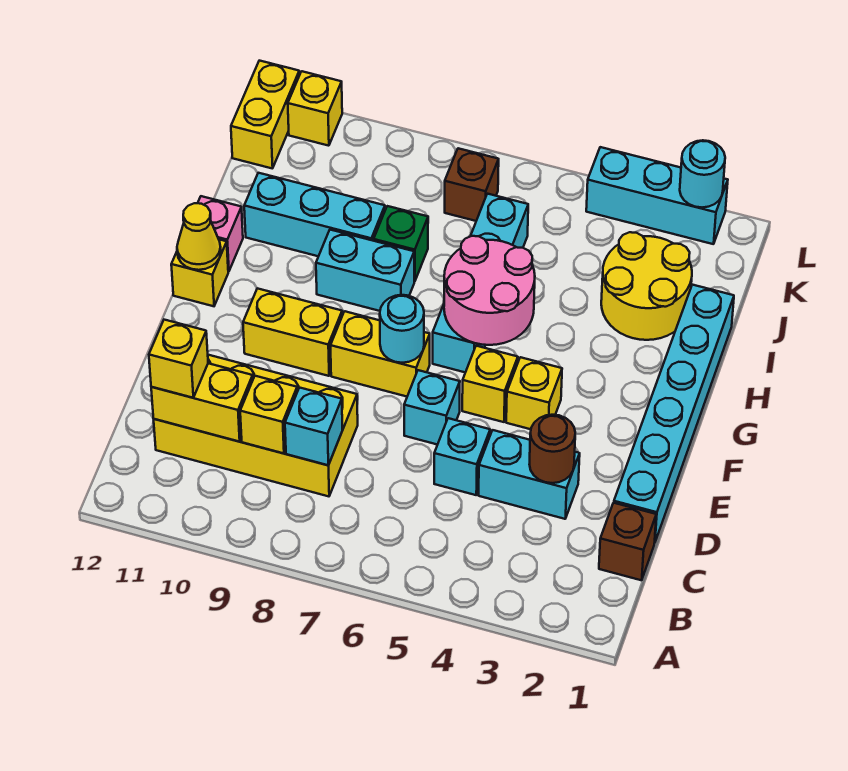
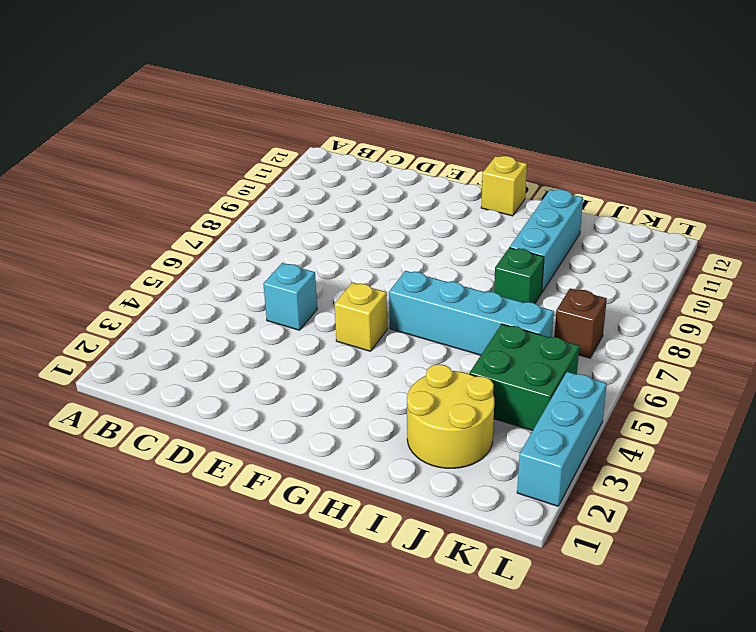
green brick J4:K5 level 1 -> none
none -> brown brick C1 level 1
none -> yellow brick C8:D11 level 1
none -> cyan brick D1:I1 level 1
none -> cyan brick D3:D4 level 1

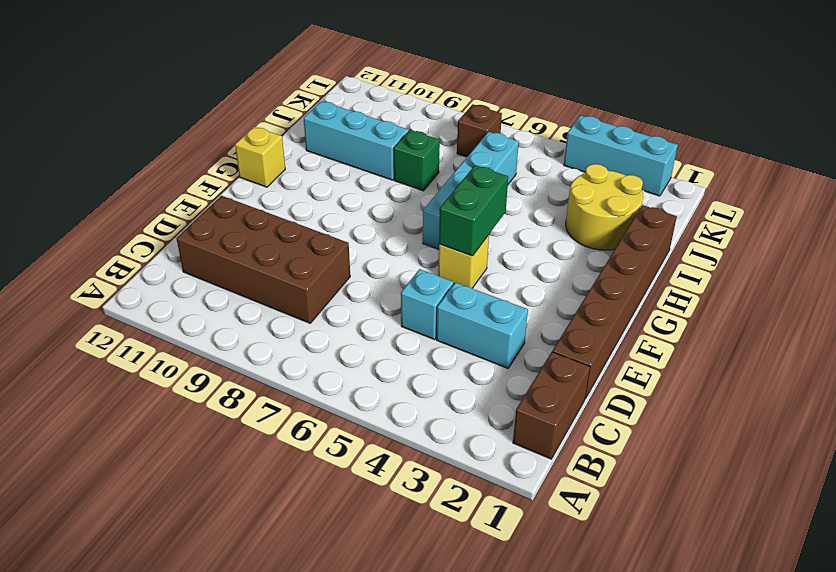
brown brick B1:C1 level 1 -> brown brick C1 level 1
brown brick C8:D11 level 1 -> yellow brick C8:D11 level 1
brown brick D1:I1 level 1 -> cyan brick D1:I1 level 1
green brick F5:G5 level 2 -> pink round brick G5:H6 level 2
none -> cyan brick E6 level 1
none -> yellow brick F4 level 1
none -> yellow brick F7:F8 level 1
none -> yellow brick F9:F10 level 1

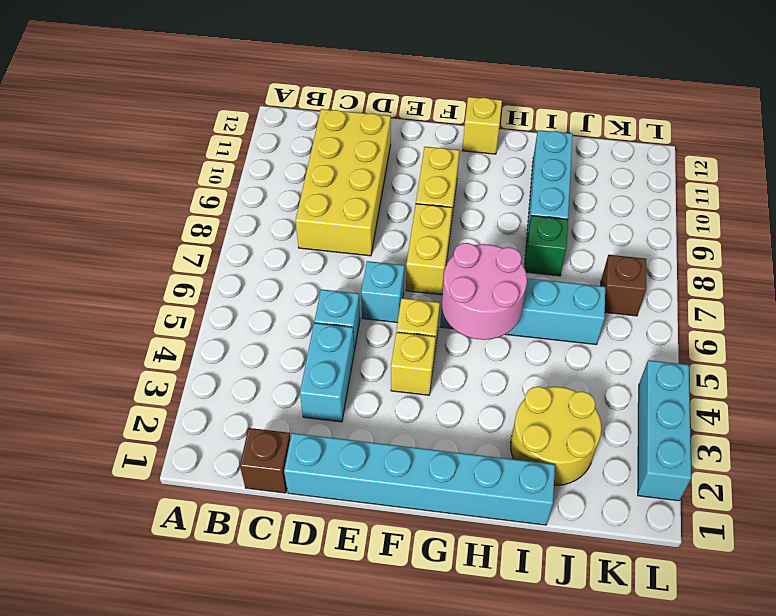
none -> cyan brick H8:H9 level 1
none -> pink brick H12 level 1
none -> yellow brick K12:L12 level 1
none -> yellow brick L11 level 1

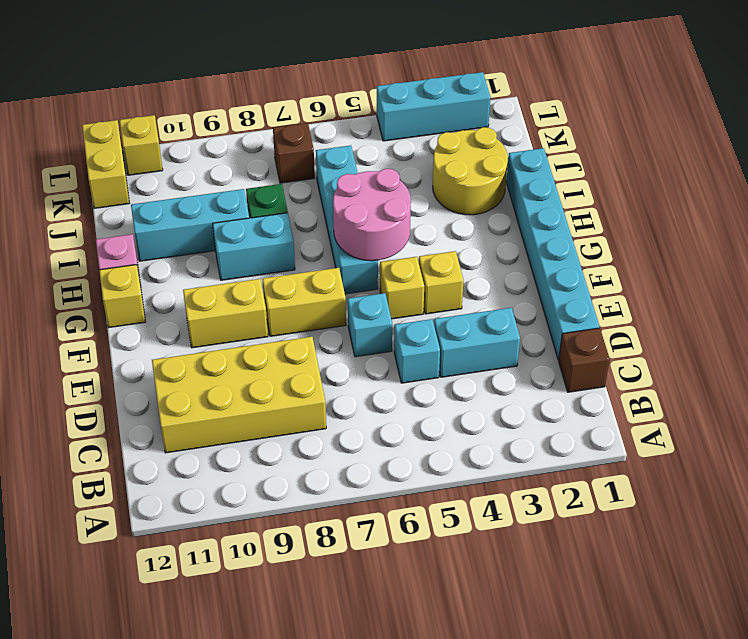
none -> cyan brick C8 level 2
none -> yellow brick C9 level 2
none -> yellow brick C10:C11 level 2
none -> brown round brick D3 level 2

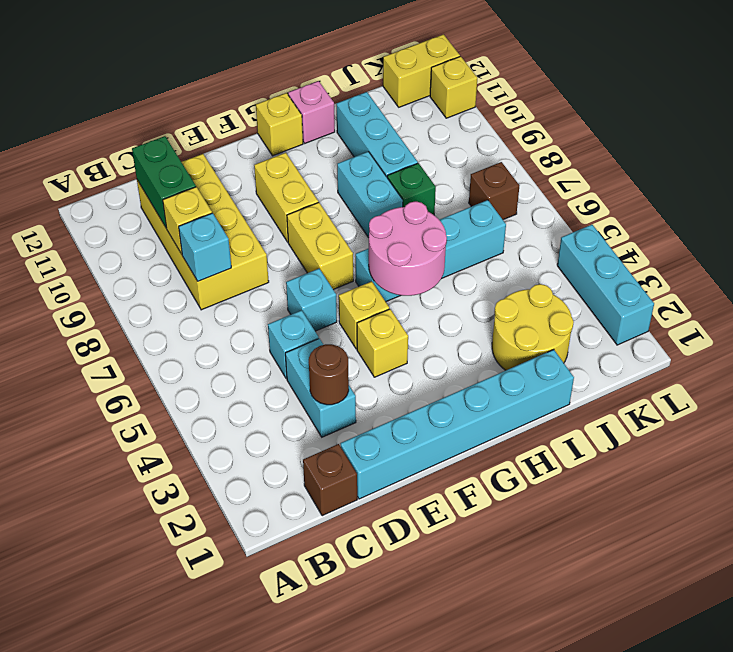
green brick C10:C11 level 2 -> yellow brick C10:C11 level 2
none -> cyan round brick F7 level 2
none -> yellow cone G12 level 2
none -> cyan round brick L2 level 2
none -> yellow brick C11 level 3

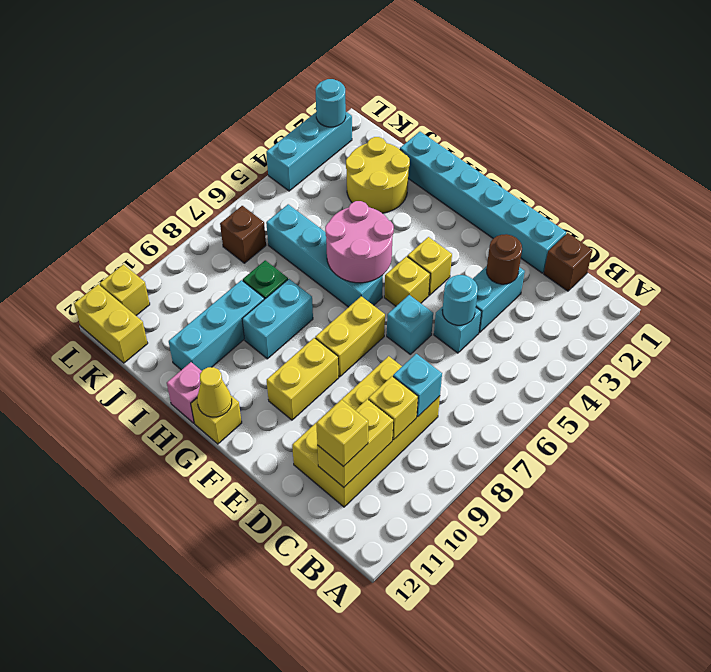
cyan round brick D5 level 2 -> cyan round brick F7 level 2

